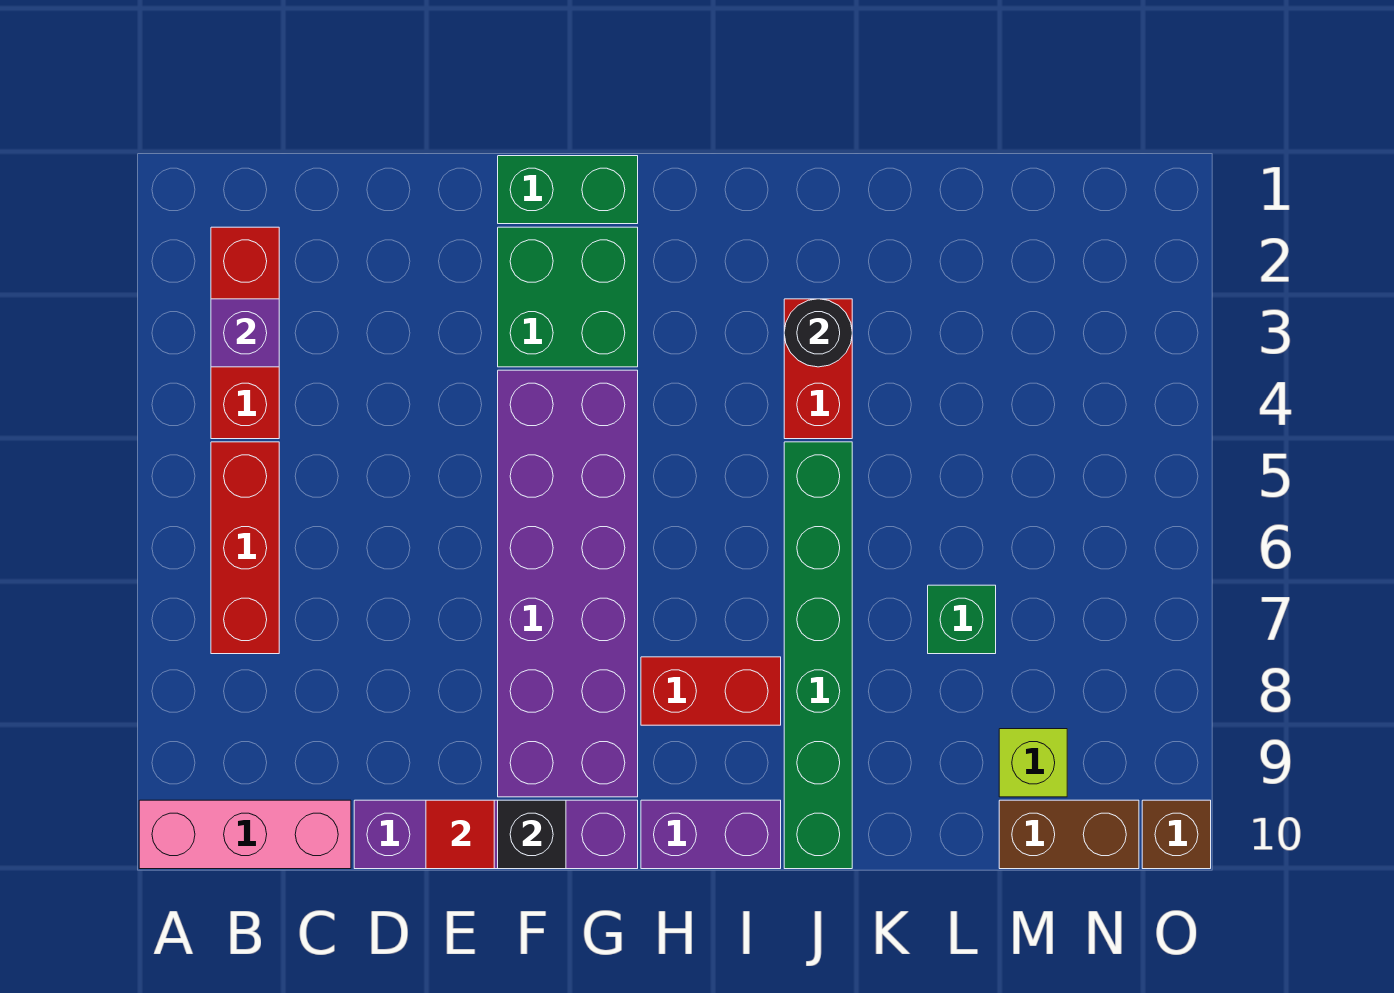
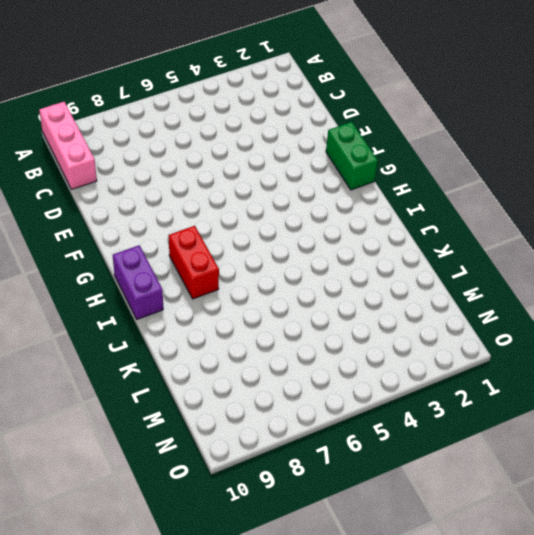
none -> red brick B2:B4 level 1
none -> red brick B5:B7 level 1
none -> purple brick D10:G10 level 1

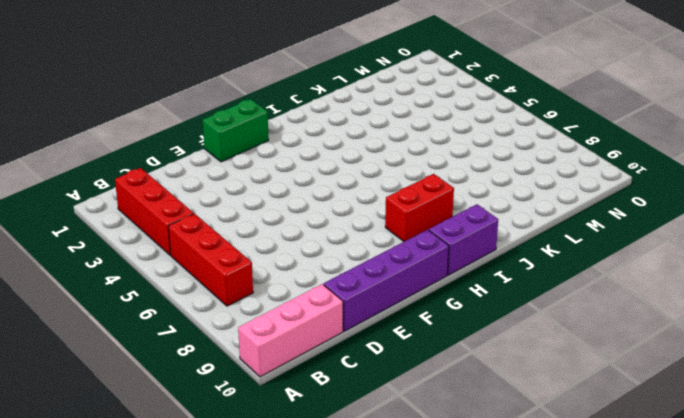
none -> green brick F2:G3 level 1
none -> purple brick F4:G9 level 1
none -> red brick J3:J4 level 1

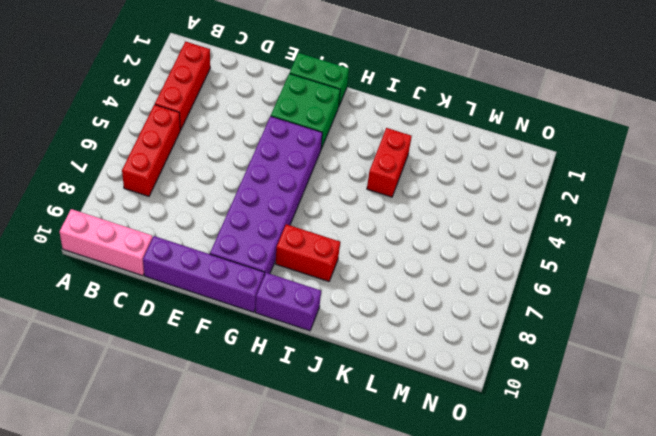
none -> green brick J5:J10 level 1
none -> green brick L7 level 1
none -> lime brick M9 level 1

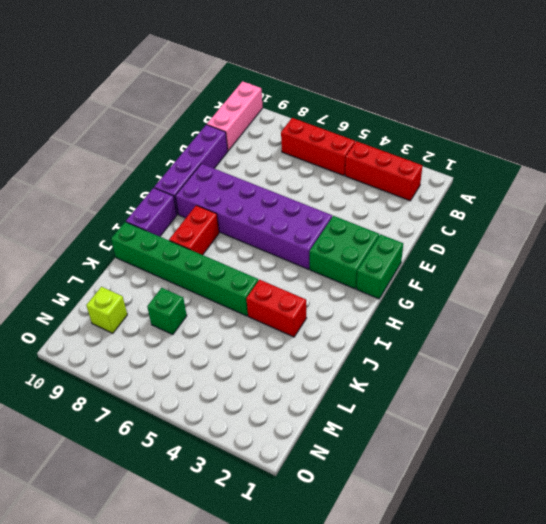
none -> brown brick M10:N10 level 1
none -> brown brick O10 level 1
none -> purple brick B3 level 2

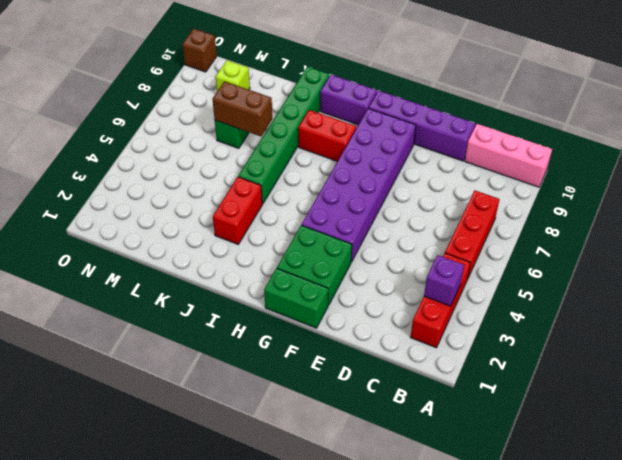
brown brick K7:L7 level 2 -> brown brick M10:N10 level 1
none -> red tile E10 level 2
none -> black brick F10 level 2
none -> black round brick J3 level 2

